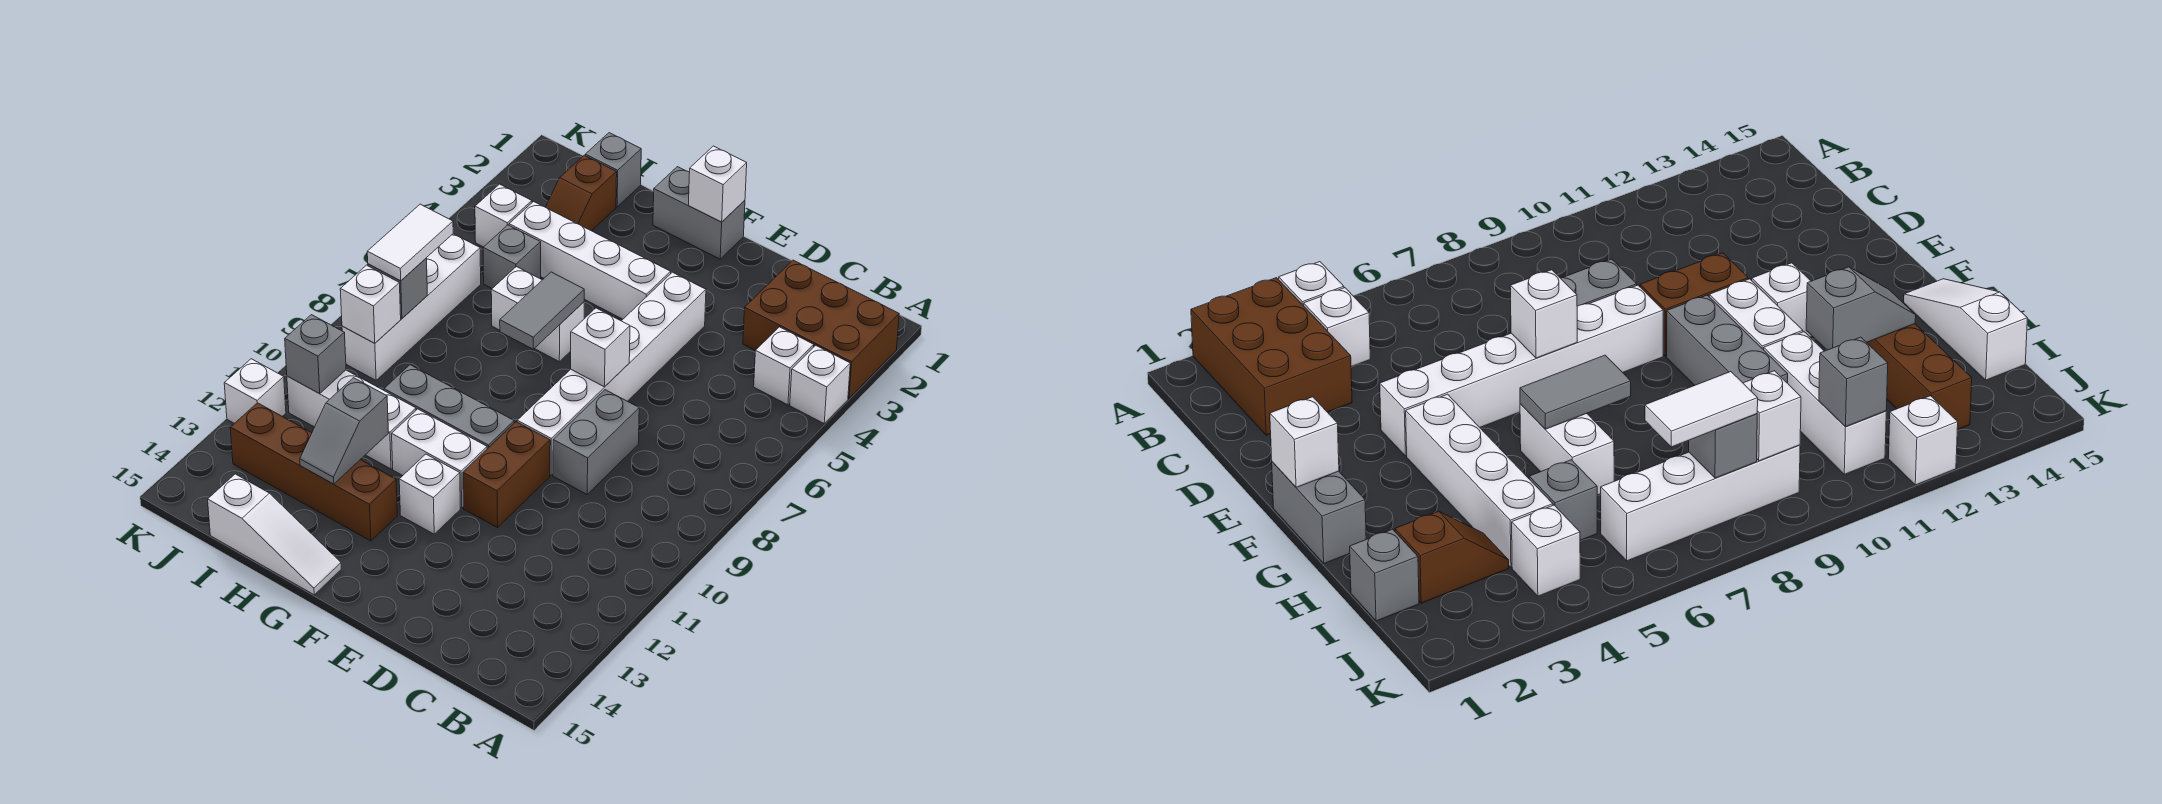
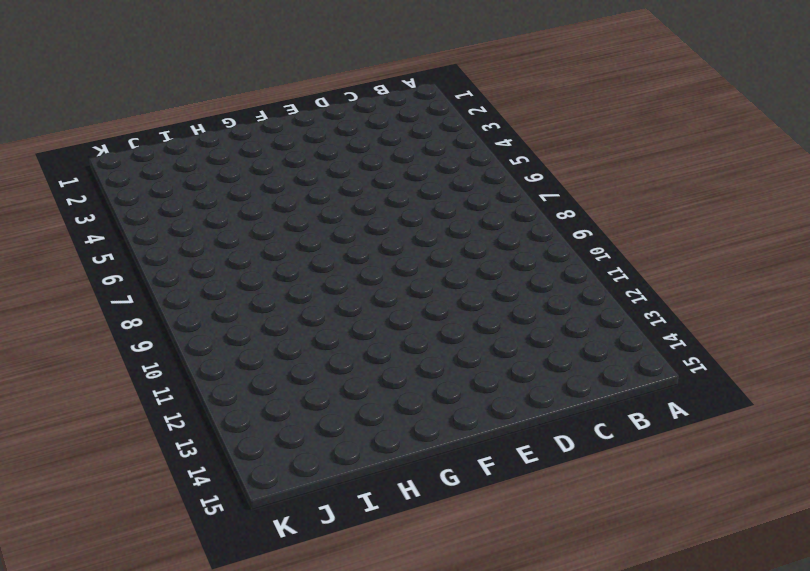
none -> brown brick A2:C3 level 1
none -> white brick A4 level 1
none -> white brick B4 level 1

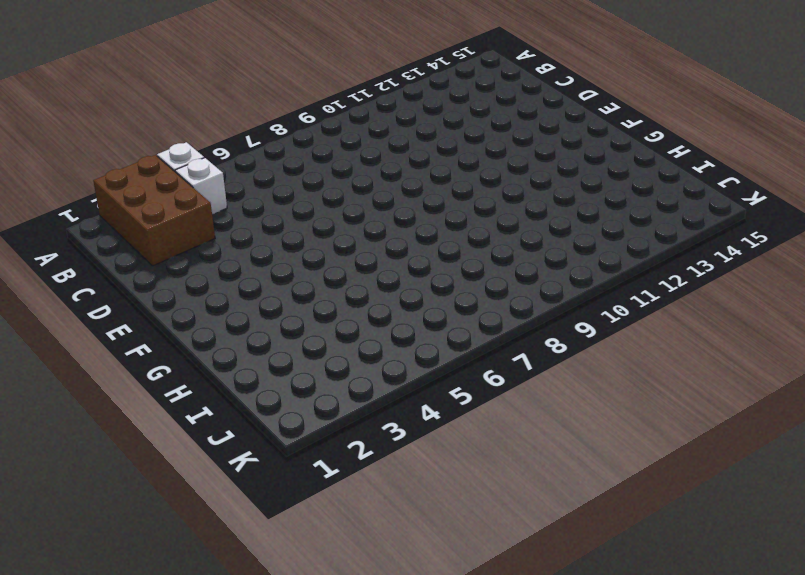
none -> grey brick D8:D9 level 1
none -> white brick E4:E9 level 1
none -> brown brick E10:E11 level 1

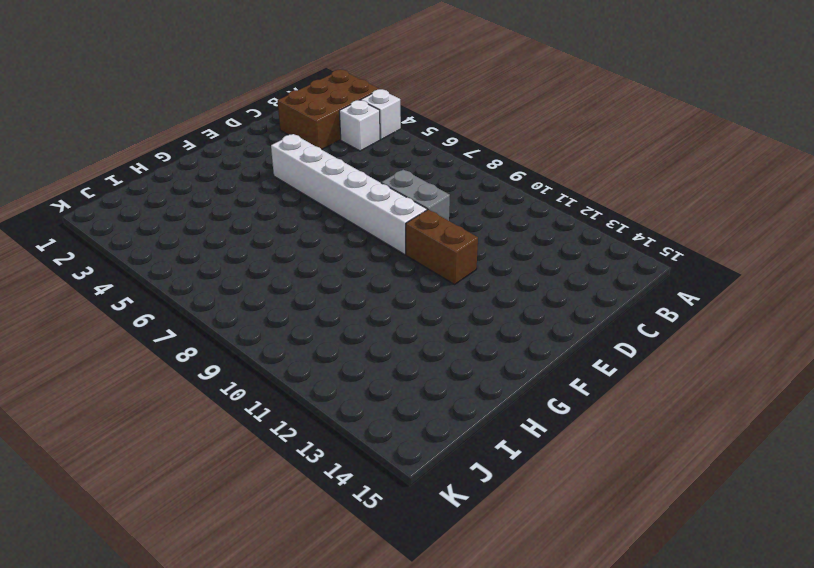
none -> grey brick F1:G1 level 1
none -> white brick F4:I4 level 1
none -> grey brick F10:H10 level 1

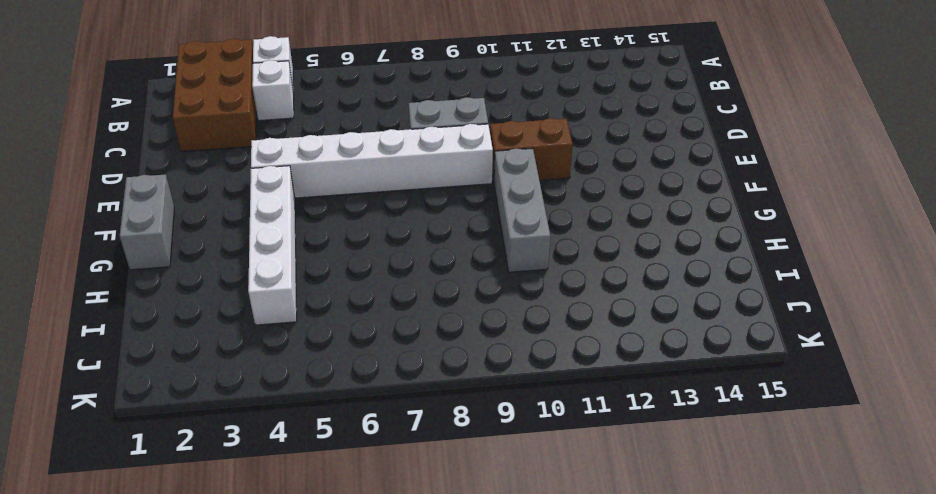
none -> white brick F11:G11 level 1
none -> white brick F12 level 1
none -> white brick G6:H6 level 1

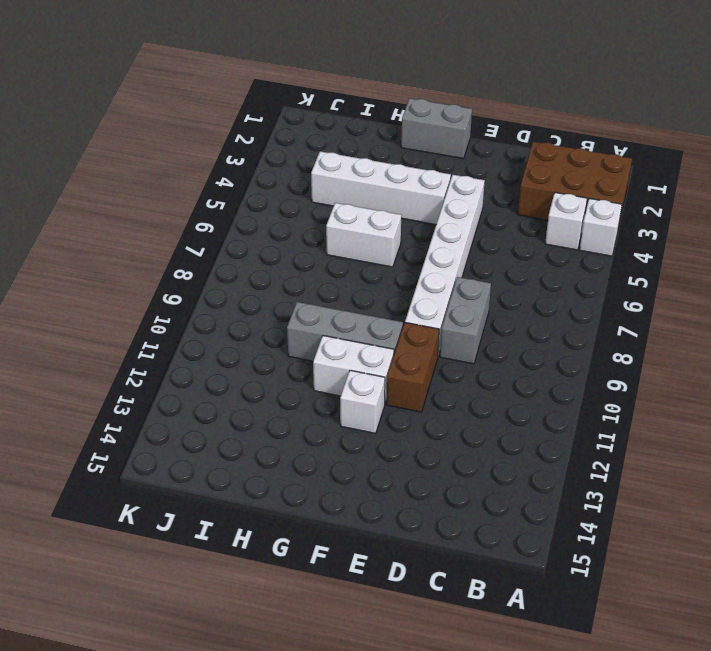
none -> brown brick G13:J13 level 1
none -> white slope G15:I15 level 1 top I
none -> white brick H11:J11 level 1

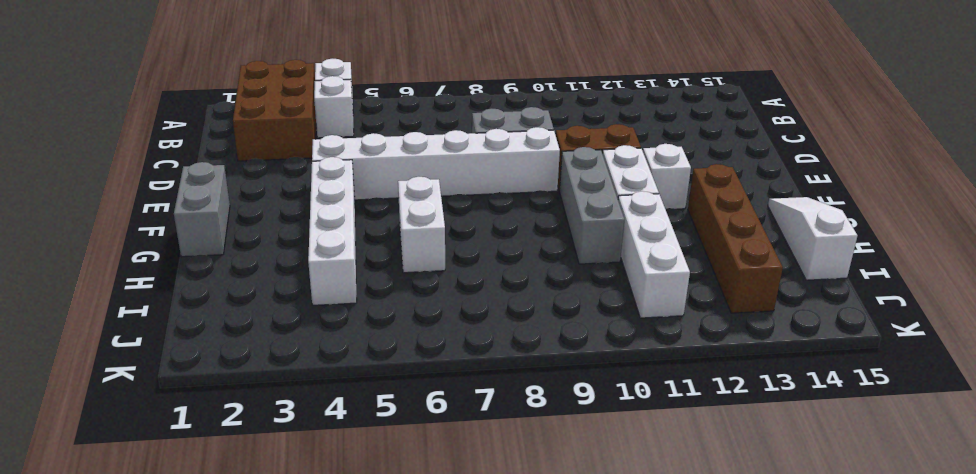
none -> grey brick I1 level 1
none -> brown slope I2:I3 level 1 top 2
none -> grey brick I5 level 1

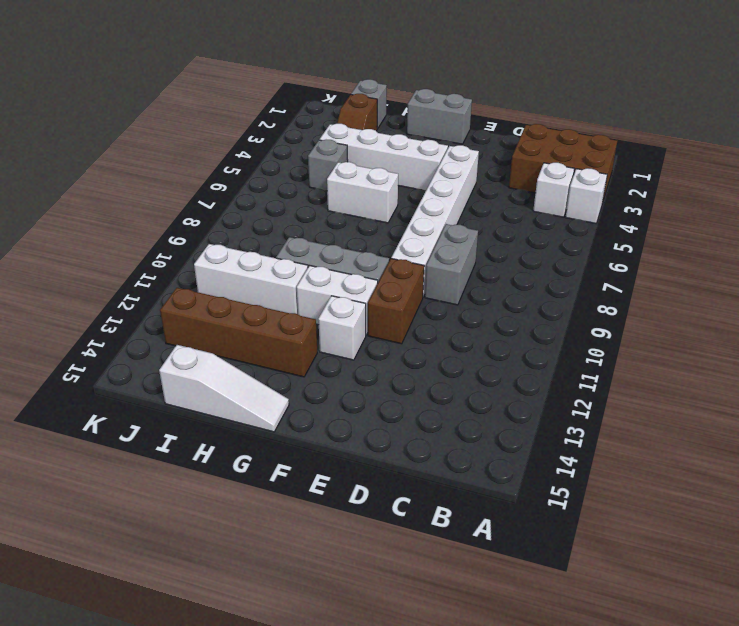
none -> white brick J4 level 1
none -> white brick J6:J9 level 1
none -> white brick K12 level 1

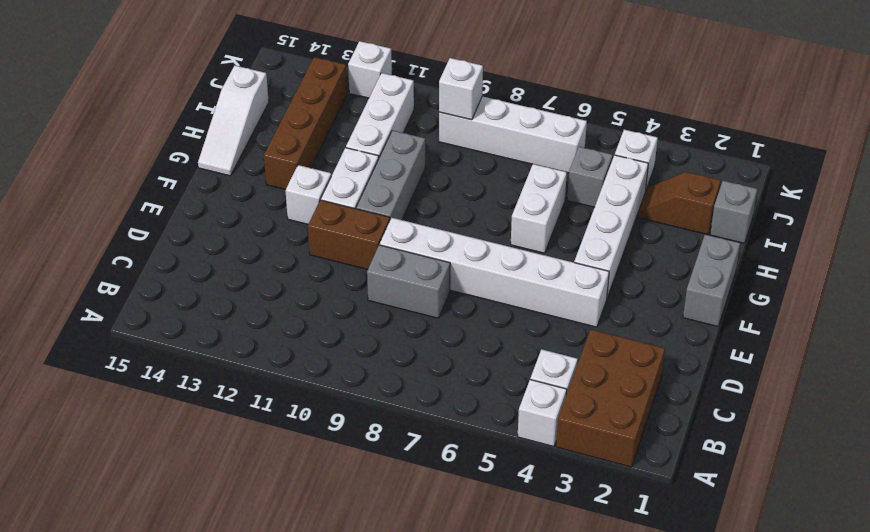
none -> white brick E7 level 2
none -> white brick F1 level 2
none -> grey tile G6:G7 level 2

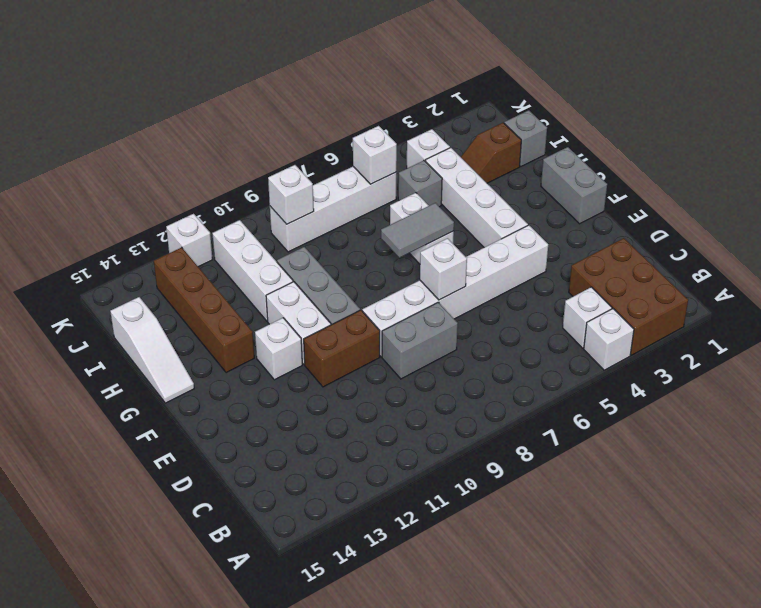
white brick J6 level 2 -> white brick F1 level 2
none -> grey slope H12:H13 level 2 top 12
none -> grey brick J8 level 2
none -> grey brick J11 level 2

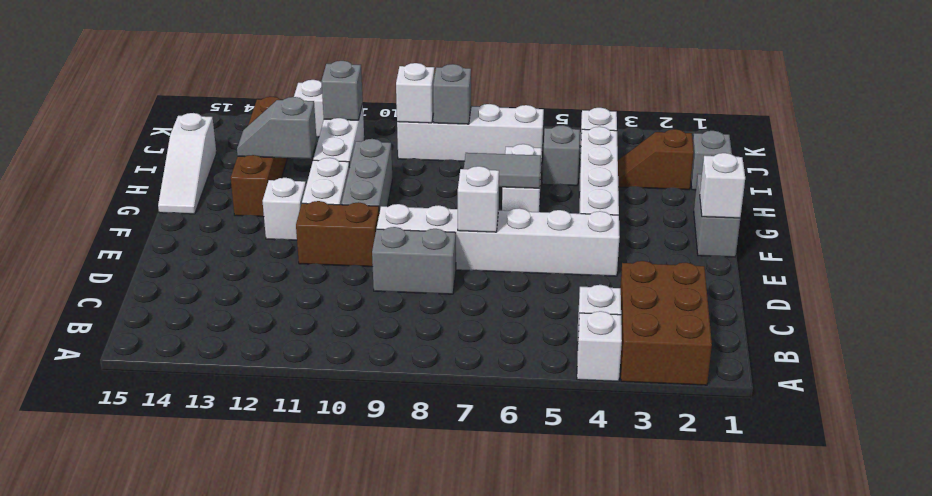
none -> white tile J7:J8 level 3

